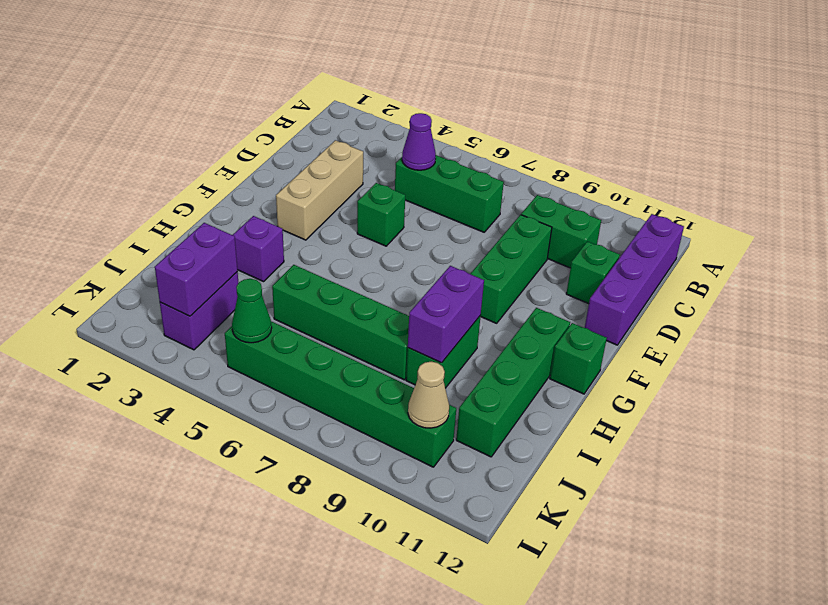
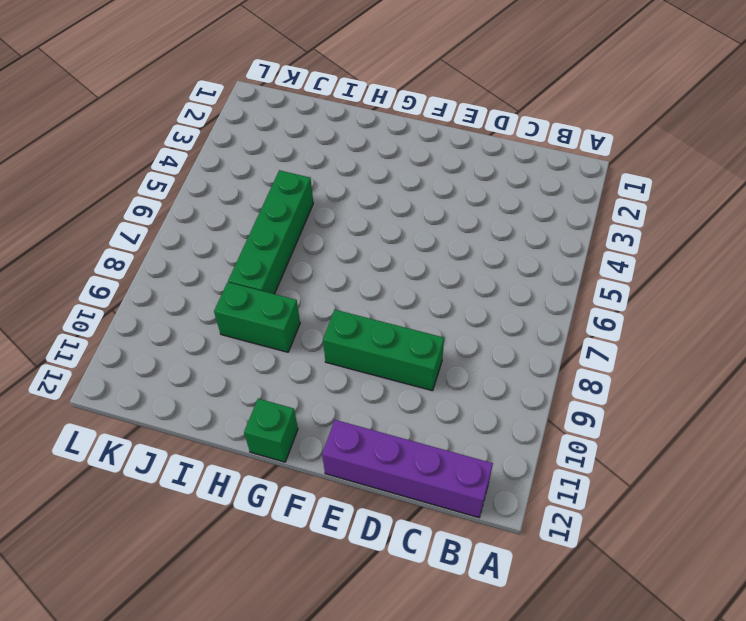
none -> green brick C5:C7 level 1
none -> green brick C9:C10 level 1
none -> tan brick D3:F3 level 1

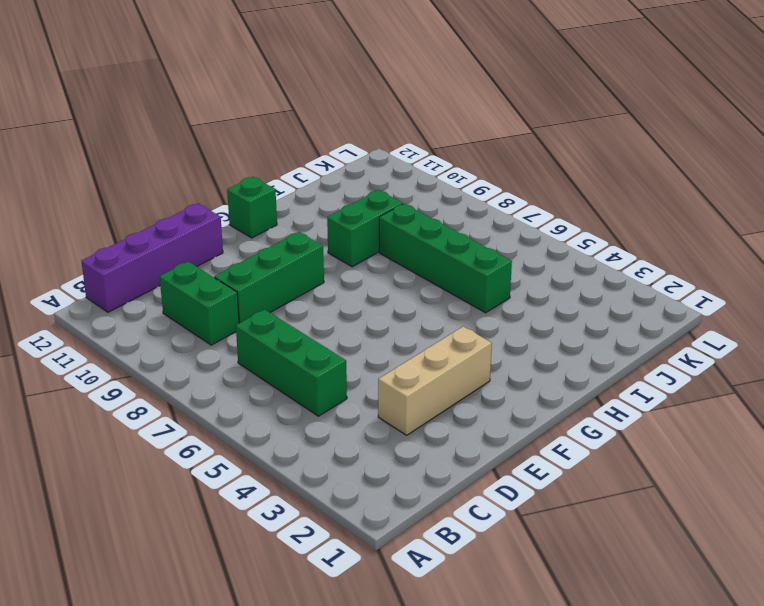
none -> green brick D11 level 1
none -> green brick E5 level 1
none -> green brick G11:J11 level 1

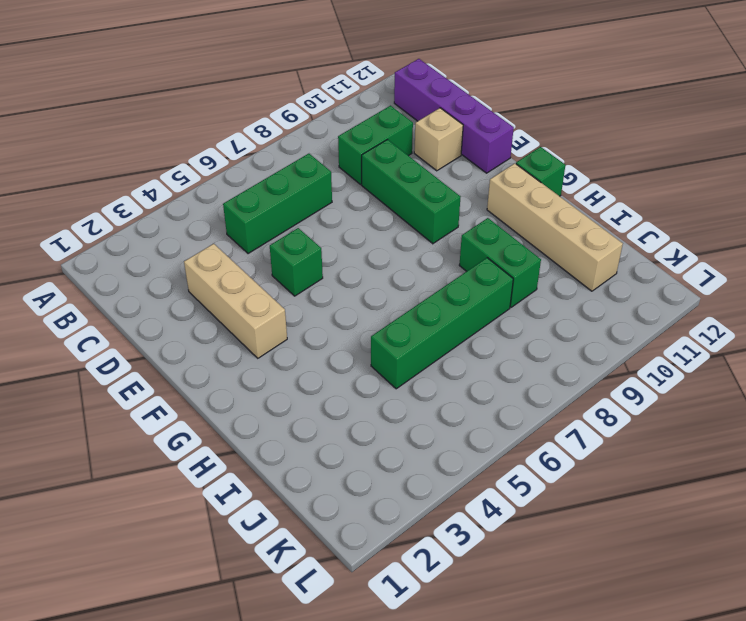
tan brick D11 level 1 -> green brick D11 level 1
tan brick G11:J11 level 1 -> green brick G11:J11 level 1
none -> purple brick H3 level 1
none -> purple brick J3:K3 level 1
none -> green brick K5:K10 level 1

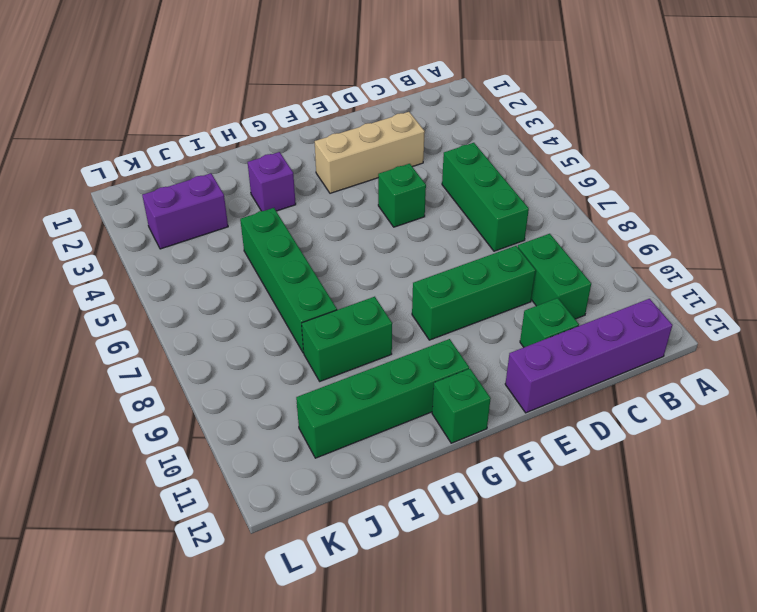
none -> green brick K5:K10 level 1
none -> purple cone C5 level 2
none -> purple brick H9:I9 level 2

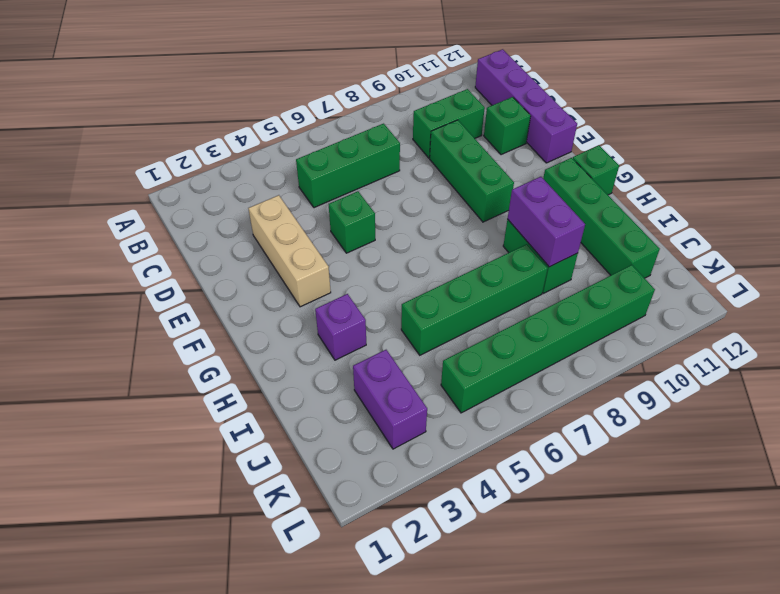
none -> purple cone C5 level 2
none -> purple brick J3:K3 level 2
none -> green cone K5 level 2

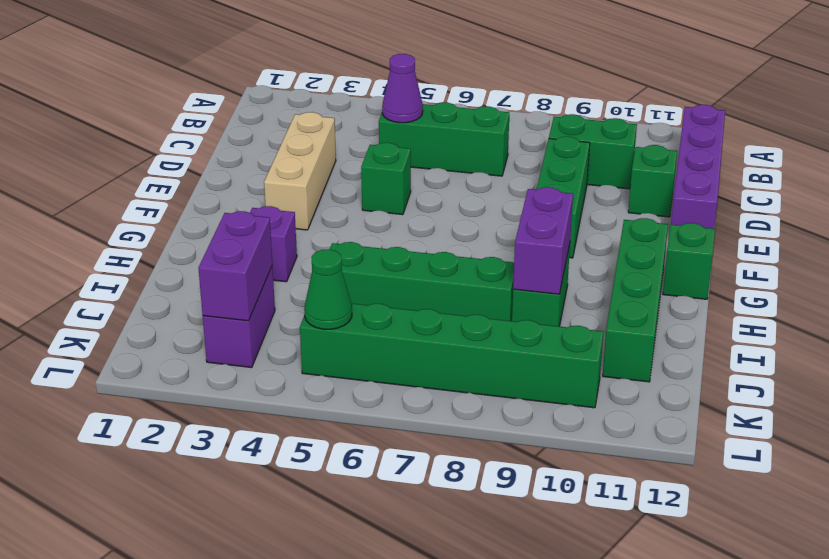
none -> tan cone K10 level 2

